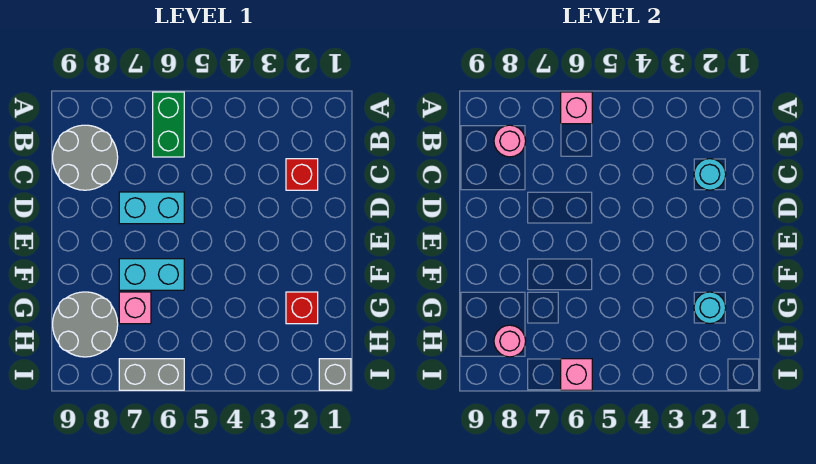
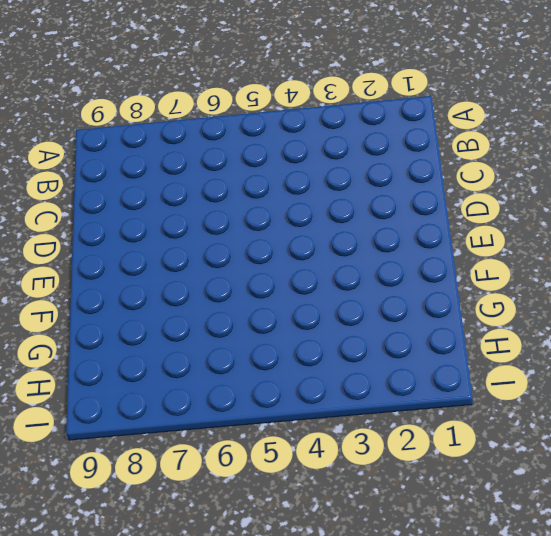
none -> green brick A6:B6 level 1
none -> grey round brick B8:C9 level 1
none -> red brick C2 level 1

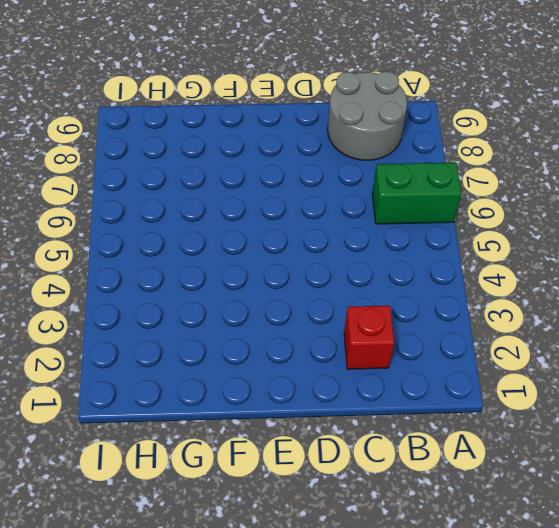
none -> cyan brick D6:D7 level 1
none -> cyan brick F6:F7 level 1
none -> red brick G2 level 1

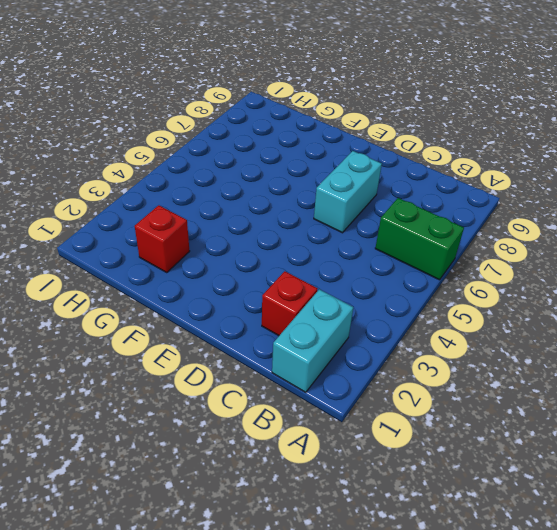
cyan brick B1:B2 level 1 -> cyan brick F6:F7 level 1
none -> grey round brick B8:C9 level 1
none -> pink brick G7 level 1
none -> grey round brick G8:H9 level 1

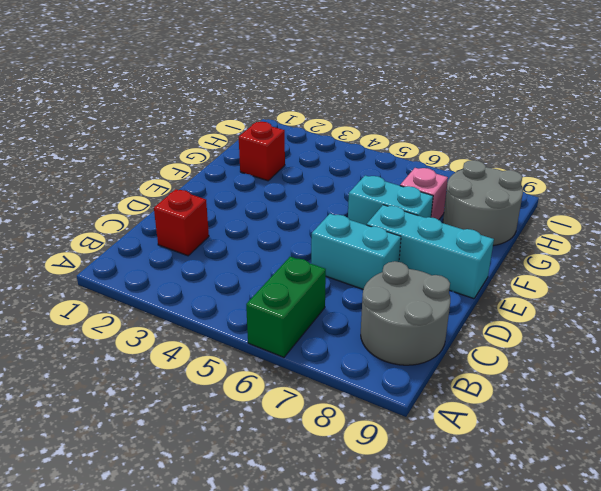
cyan brick E7:E9 level 1 -> none
none -> grey brick I1 level 1
none -> grey brick I6:I7 level 1
none -> pink brick A6 level 2

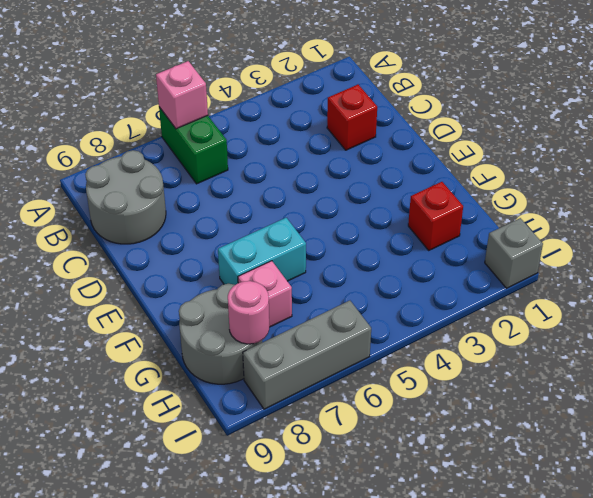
grey brick I6:I8 level 1 -> grey brick I6:I7 level 1
none -> cyan brick D6:D7 level 1
none -> pink round brick B8 level 2
none -> cyan round brick C2 level 2

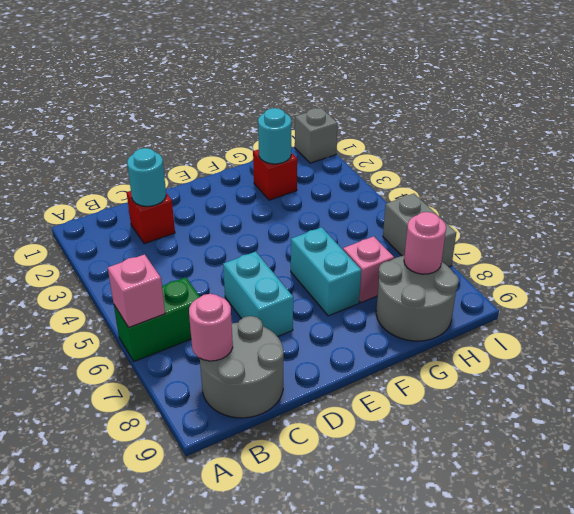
none -> pink brick I6 level 2

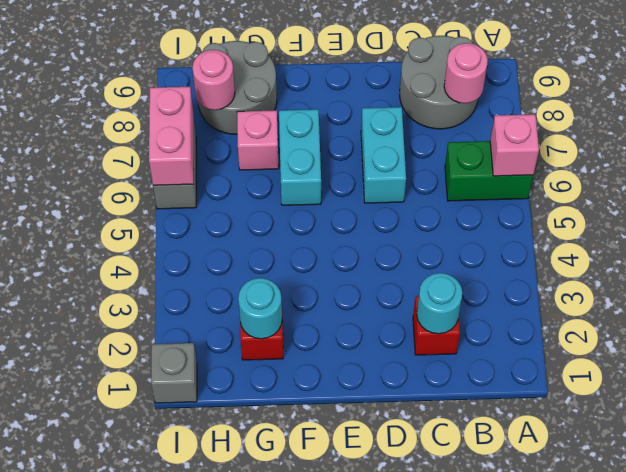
pink brick I6:I7 level 2 -> pink brick I6 level 2

